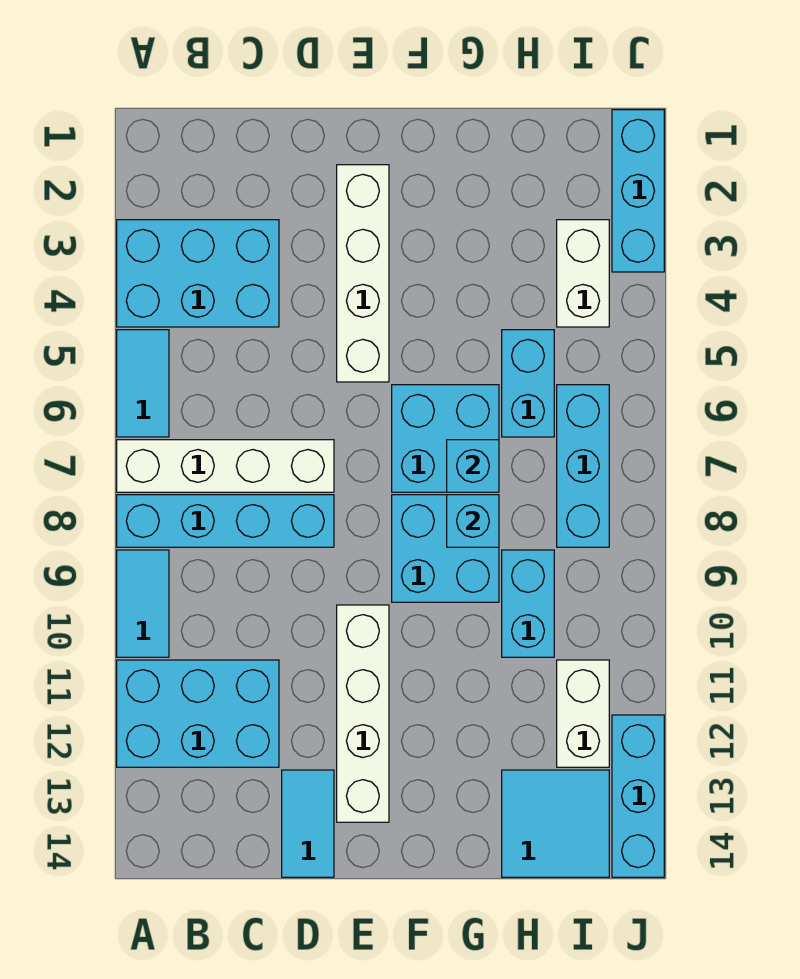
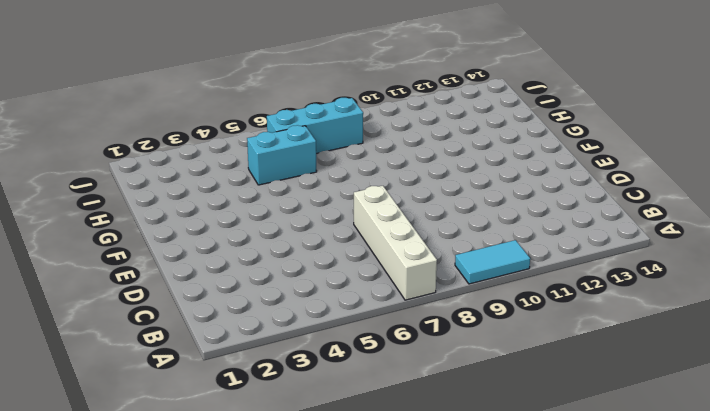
none -> cyan brick A3:C4 level 1
none -> cyan tile A5:A6 level 1
none -> cyan brick A8:D8 level 1

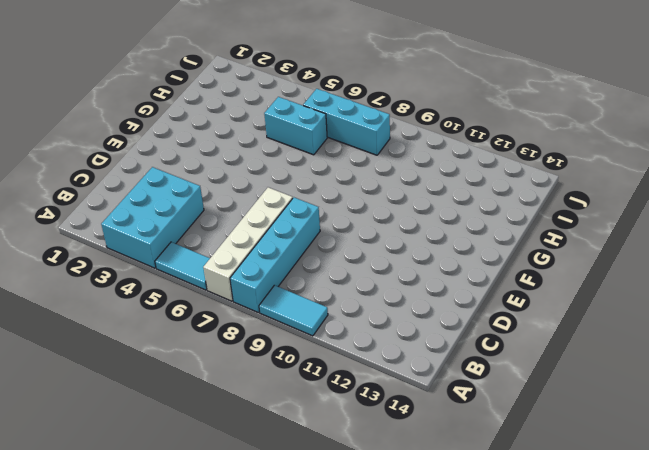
none -> cyan brick A11:C12 level 1
none -> cyan tile D13:D14 level 1
none -> white brick E2:E5 level 1

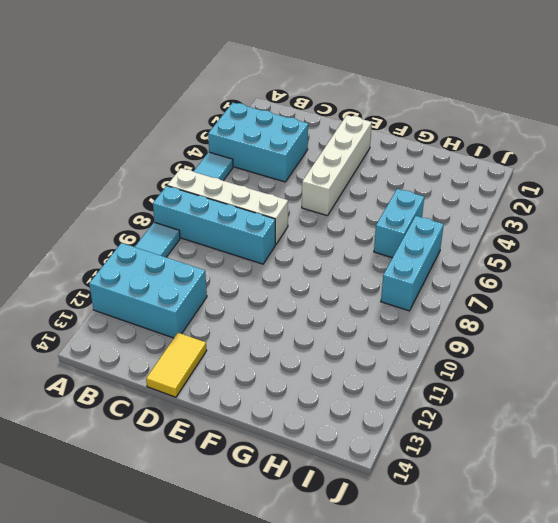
yellow tile D13:D14 level 1 -> cyan tile D13:D14 level 1
none -> white brick E10:E13 level 1
none -> cyan brick F6:G7 level 1
none -> cyan brick F8:G9 level 1

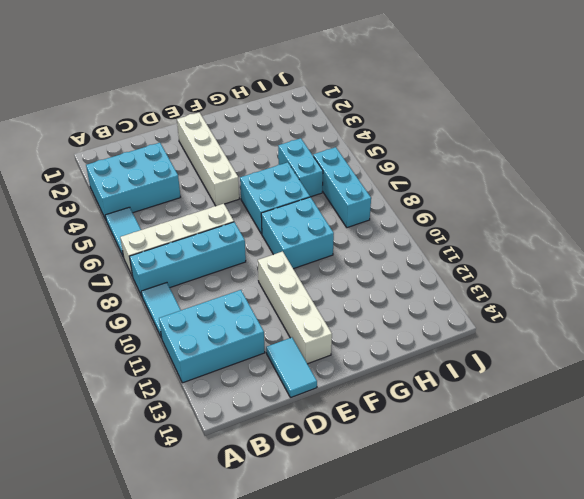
none -> cyan brick H9:H10 level 1
none -> cyan tile H13:I14 level 1
none -> white brick I3:I4 level 1

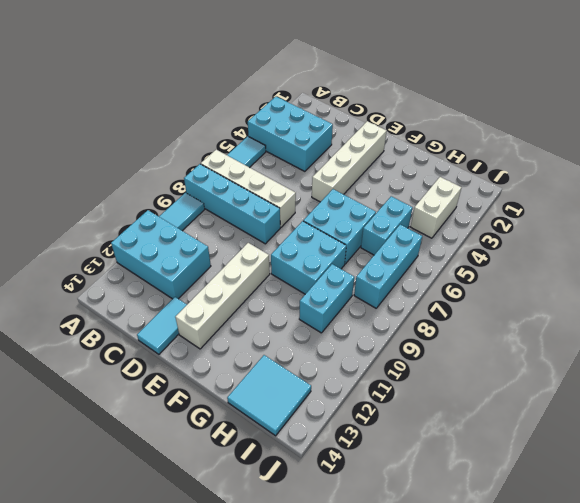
none -> white brick I11:I12 level 1
none -> cyan brick J1:J3 level 1
none -> cyan brick J12:J14 level 1

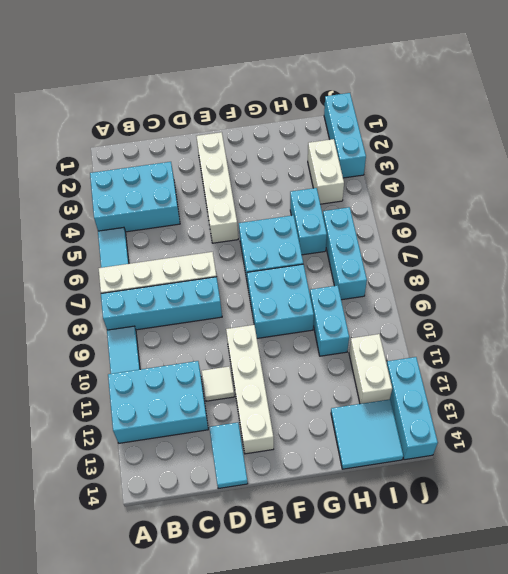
white tile D11 level 1 -> none
none -> cyan brick G7 level 2
none -> cyan brick G8 level 2

